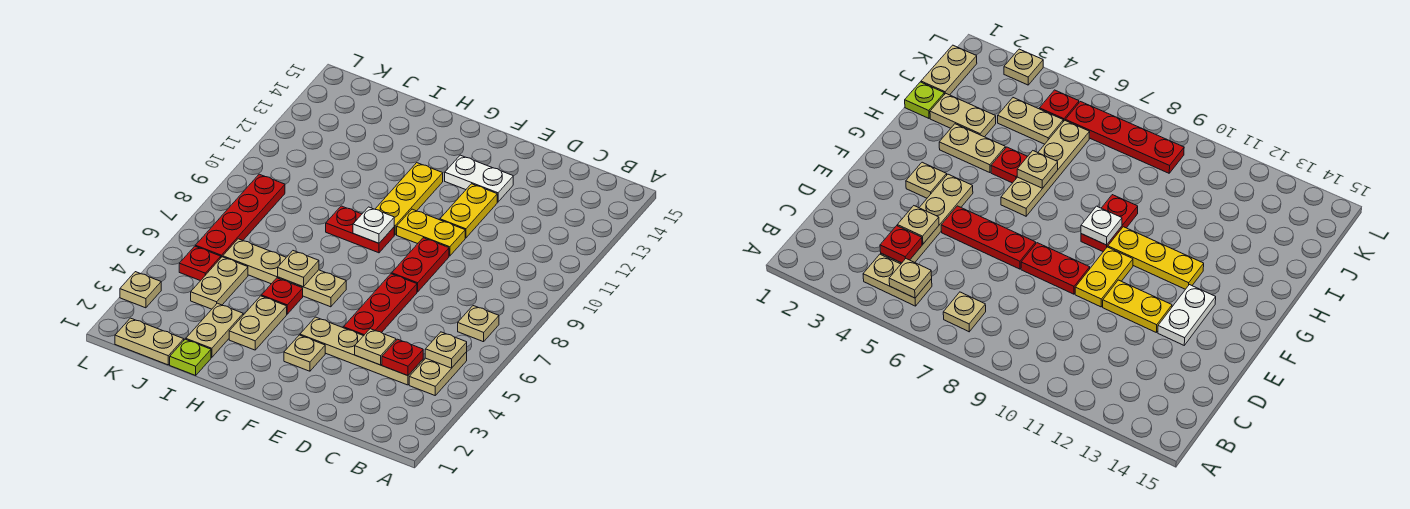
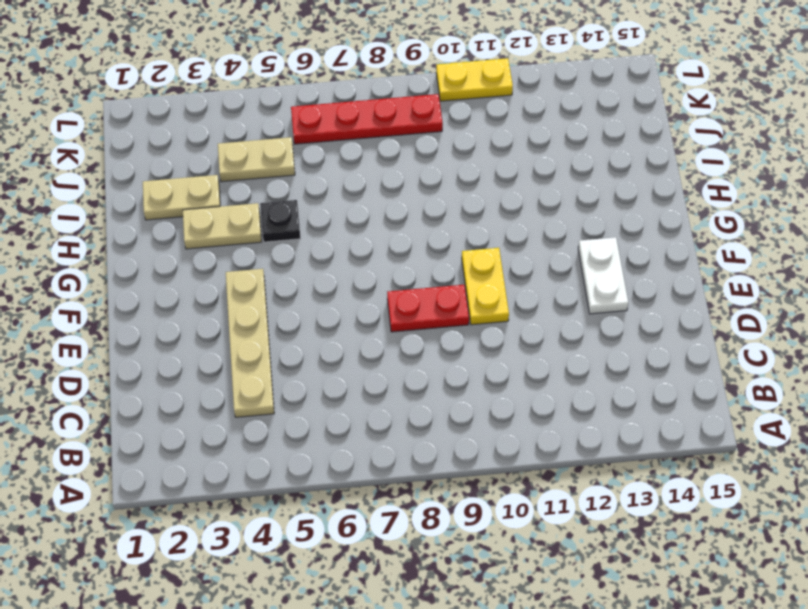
black plate H5 level 1 -> red plate H5 level 1
yellow plate L10:L11 level 1 -> yellow plate E11:E12 level 1
none -> tan plate B4:B5 level 1
none -> tan plate B7 level 1
none -> red plate E5:E7 level 1

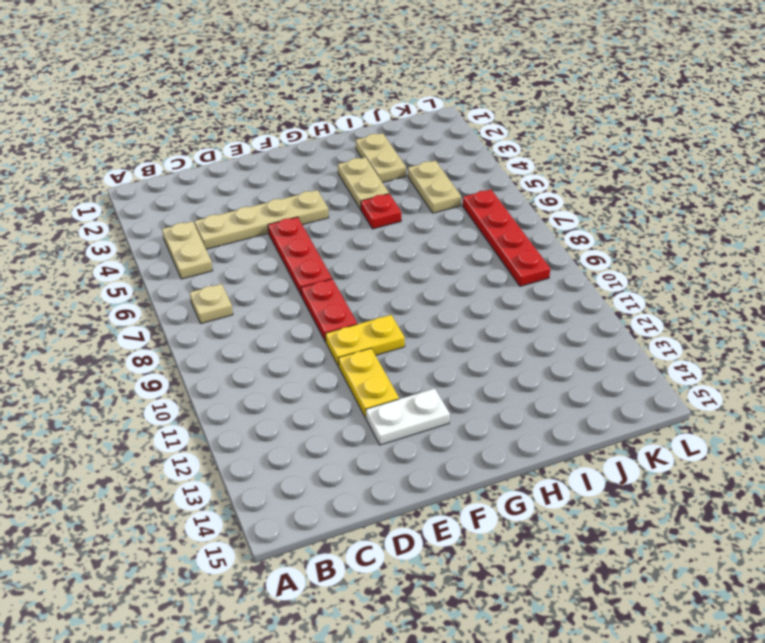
none -> tan plate F3 level 1
none -> tan plate G6:J6 level 1
none -> red plate G9:H9 level 1

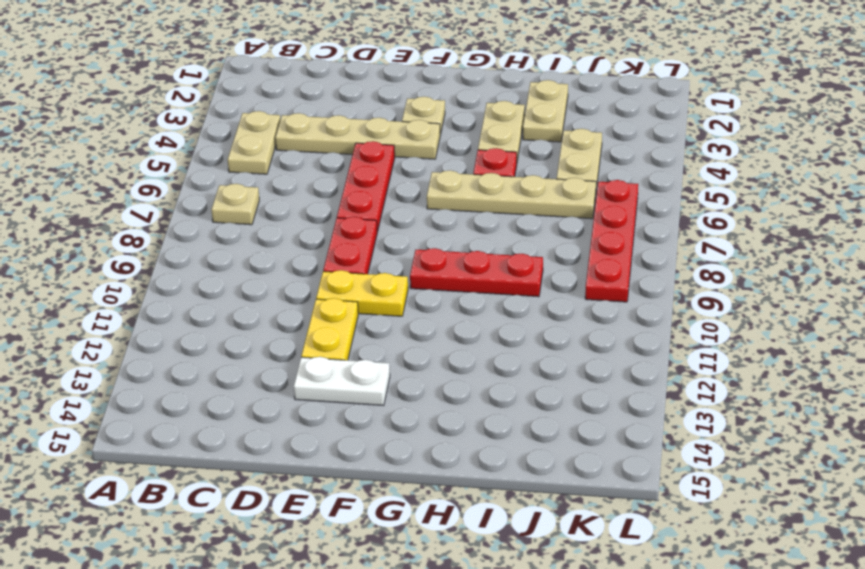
red plate G9:I9 level 1 -> red plate G9:H9 level 1
none -> yellow plate G10:G12 level 1
none -> lime plate I1 level 1
none -> tan plate J1:K1 level 1

